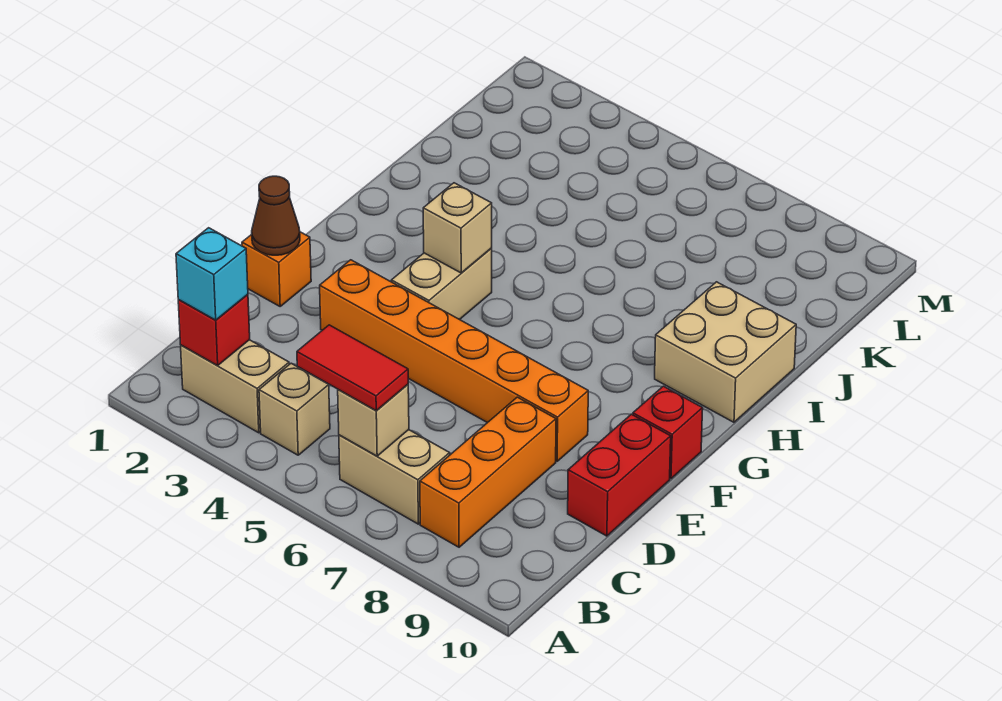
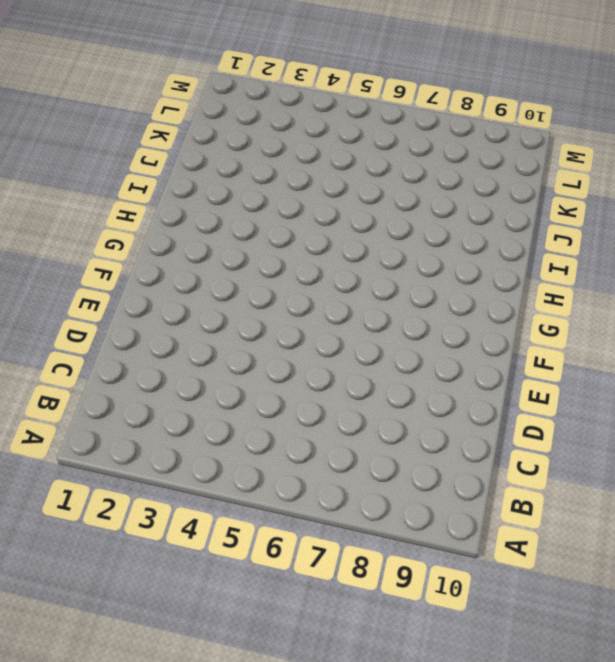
none -> tan brick B2:B3 level 1
none -> tan brick B4 level 1
none -> tan brick B6:B7 level 1

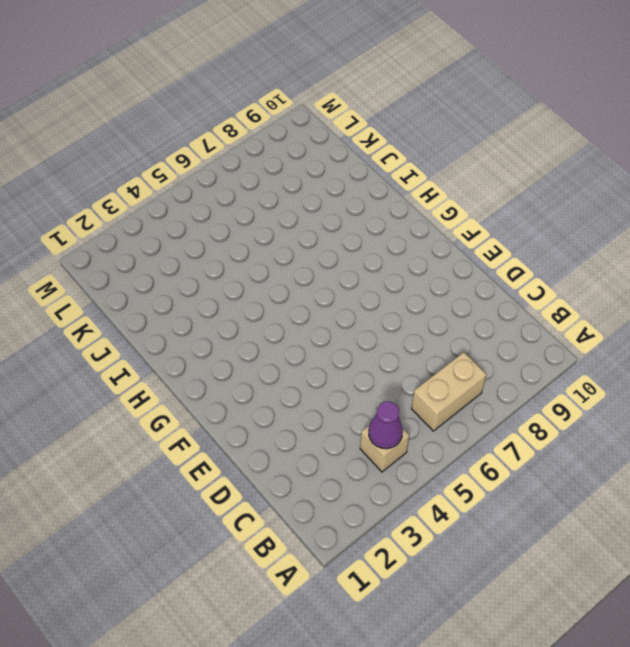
purple cone B4 level 2 -> none
none -> tan brick B2:B3 level 1
none -> orange brick B8:D8 level 1
none -> red brick D10:E10 level 1

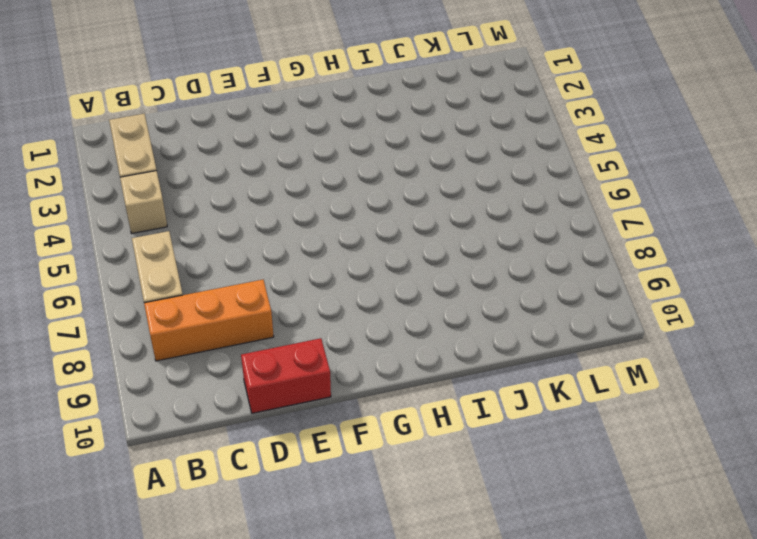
none -> orange brick E1 level 1
none -> orange brick E3:E8 level 1
none -> tan brick F4:G4 level 1

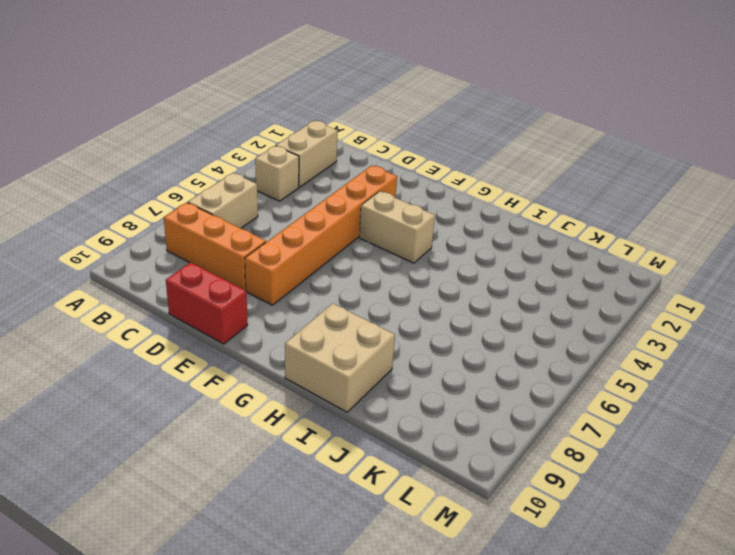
none -> orange brick E1 level 1
none -> red brick F10 level 1
none -> red brick B2 level 2

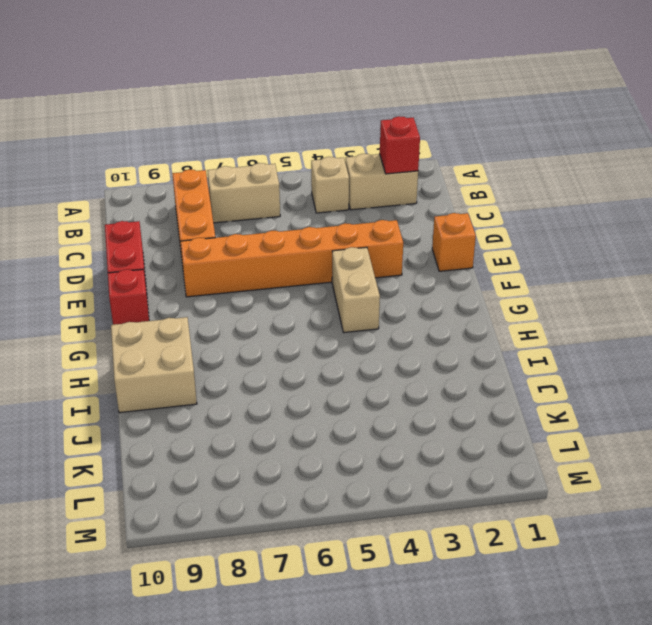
none -> tan brick B6 level 2
none -> brown cone E1 level 2
none -> tan brick G4 level 2

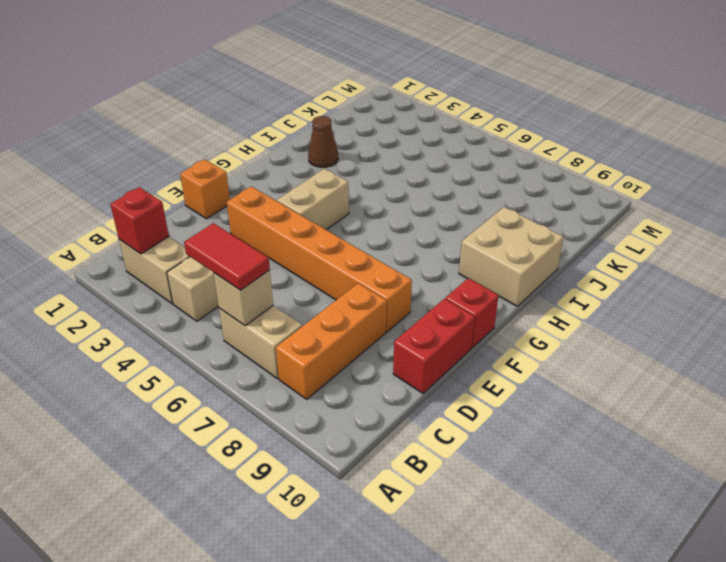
brown cone I2 level 1 -> brown cone E1 level 2
none -> tan brick G4 level 2
none -> cyan brick B2 level 3

